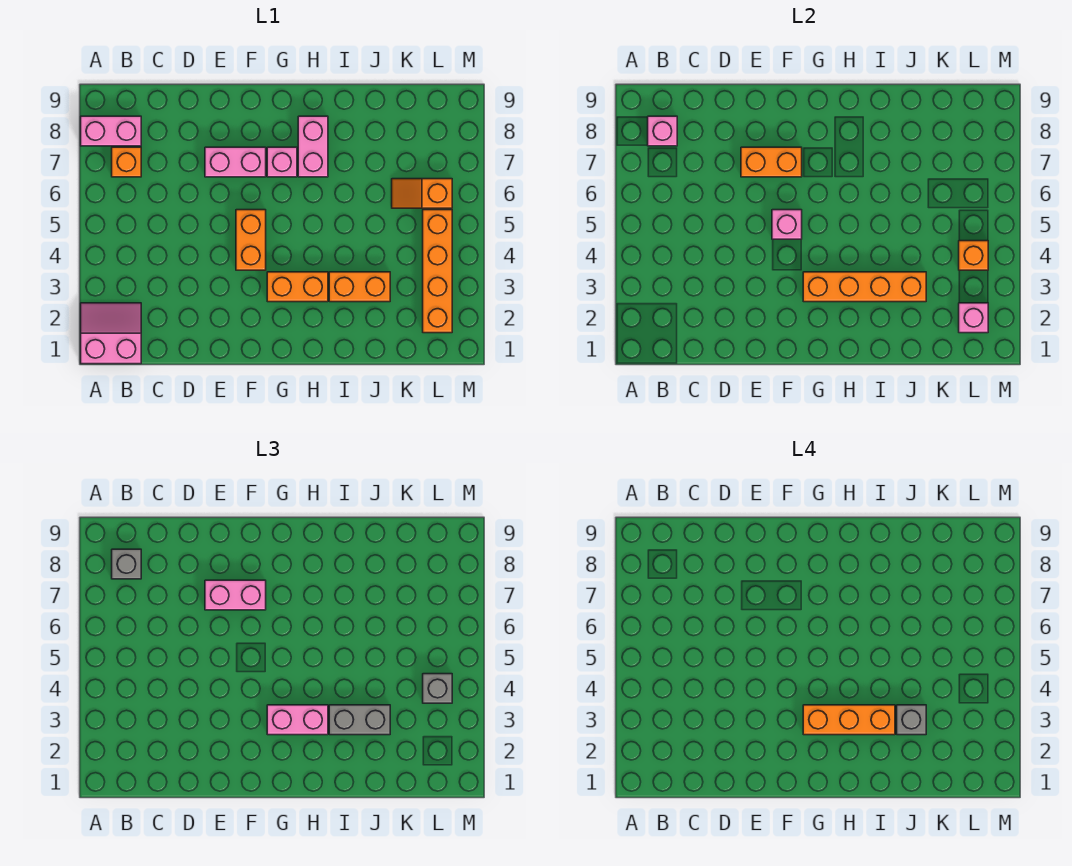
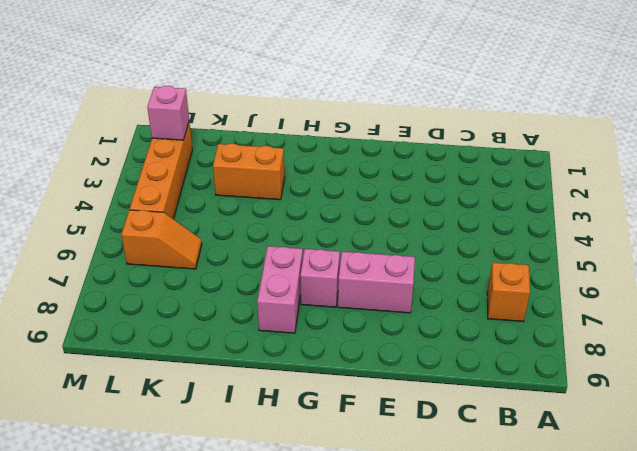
none -> pink slope A1:B2 level 1 top 1
none -> pink brick A8:B8 level 1
none -> orange brick F4:F5 level 1

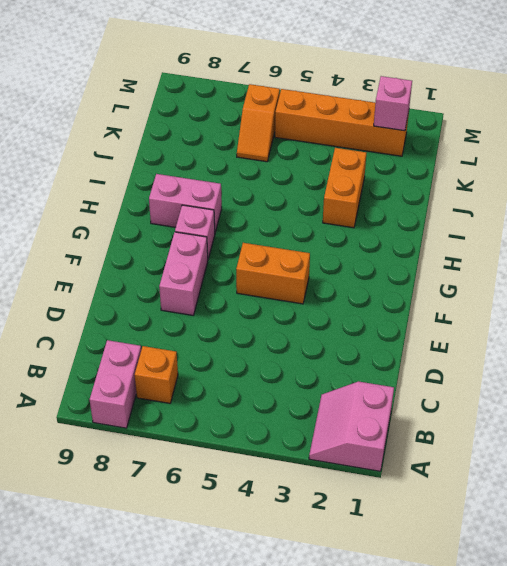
none -> orange brick G3:H3 level 1
none -> pink brick B8 level 2
none -> orange brick E7:F7 level 2

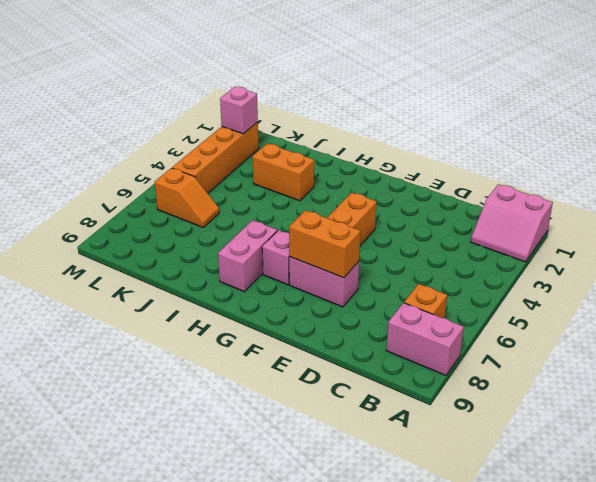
none -> orange brick G3:H3 level 1
none -> pink brick B8 level 2
none -> pink brick F5 level 2

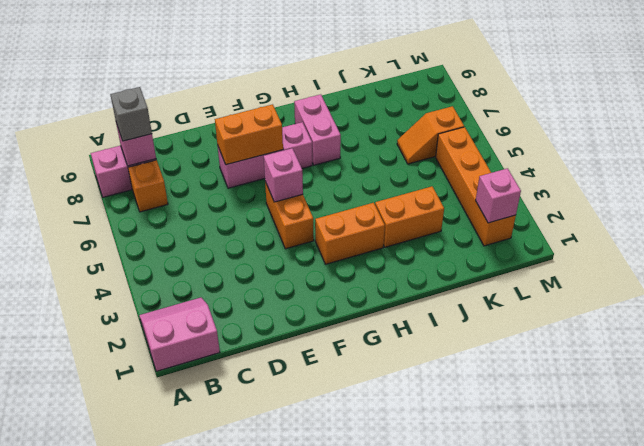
none -> orange brick G3:J3 level 2
none -> orange brick L4 level 2
none -> pink brick E7:F7 level 3

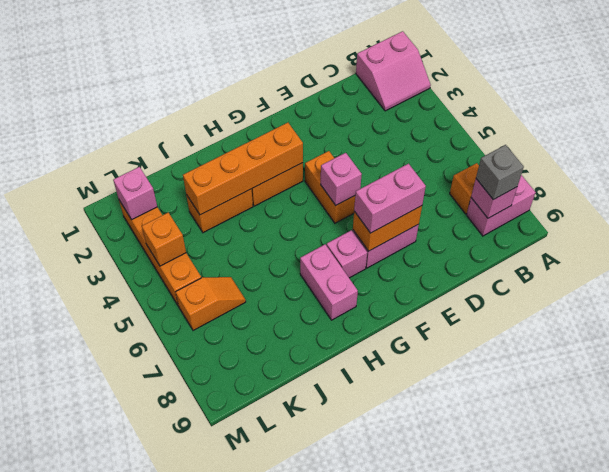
none -> pink brick G3:H3 level 3
none -> grey brick I3:J3 level 3
none -> grey brick L4 level 3

